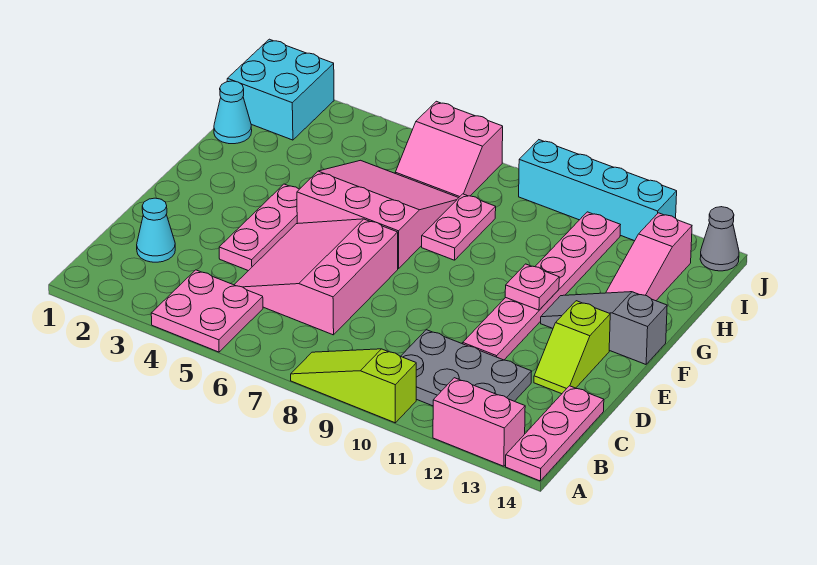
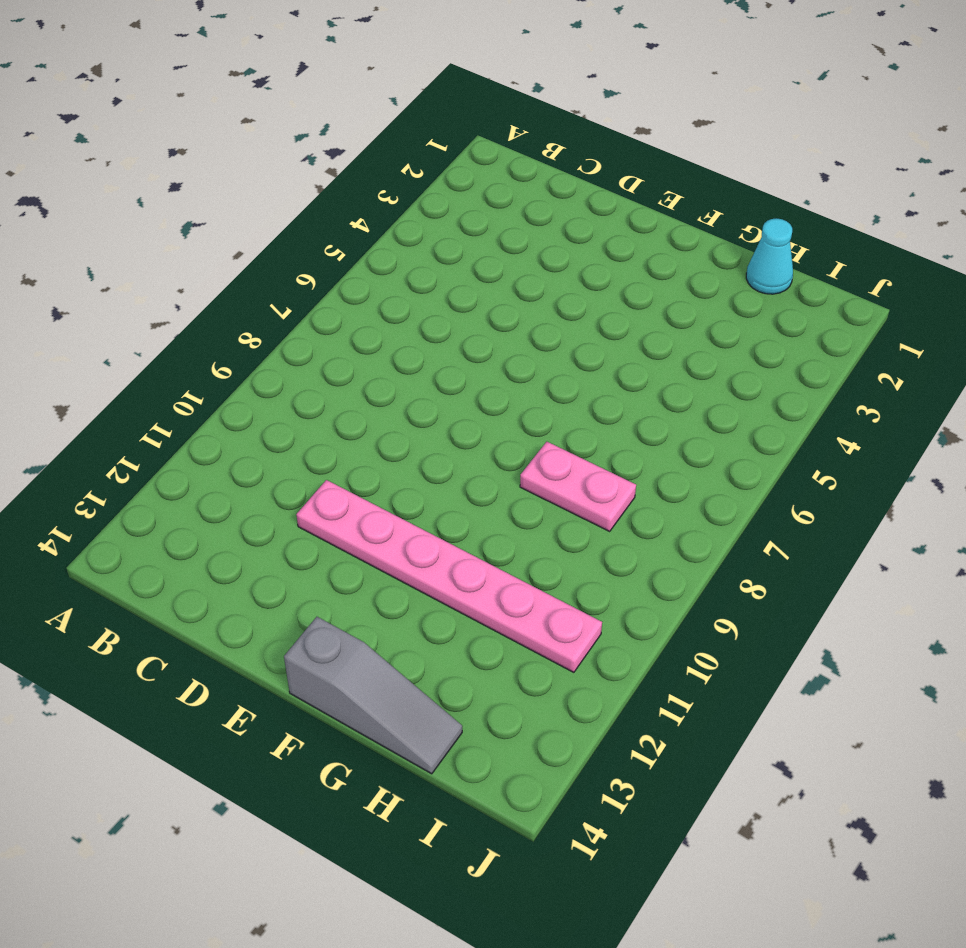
grey slope F14:H14 level 1 top F -> grey slope F12:F14 level 1 top 14
none -> pink plate A4:B5 level 1
none -> lime slope A8:A10 level 1 top 10
none -> pink brick A12:A13 level 1

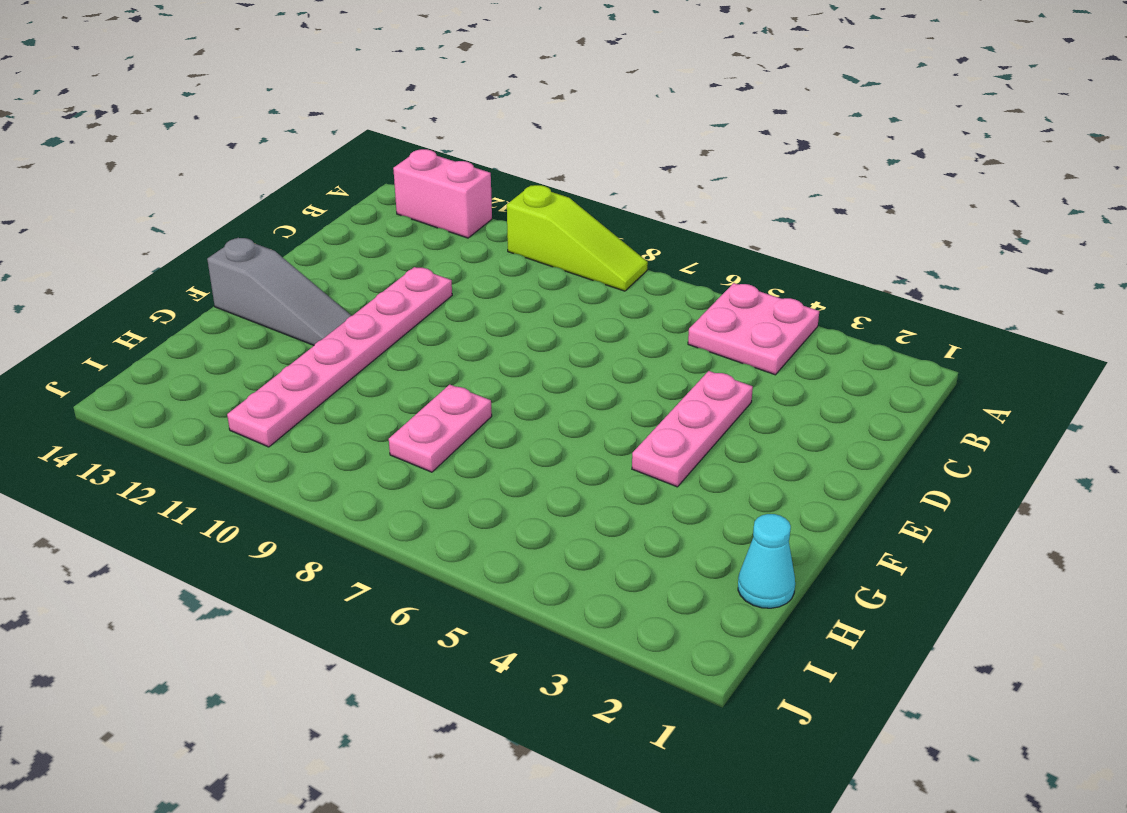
none -> pink plate A14:C14 level 1
none -> grey plate B10:C12 level 1
none -> cyan cone C2 level 1

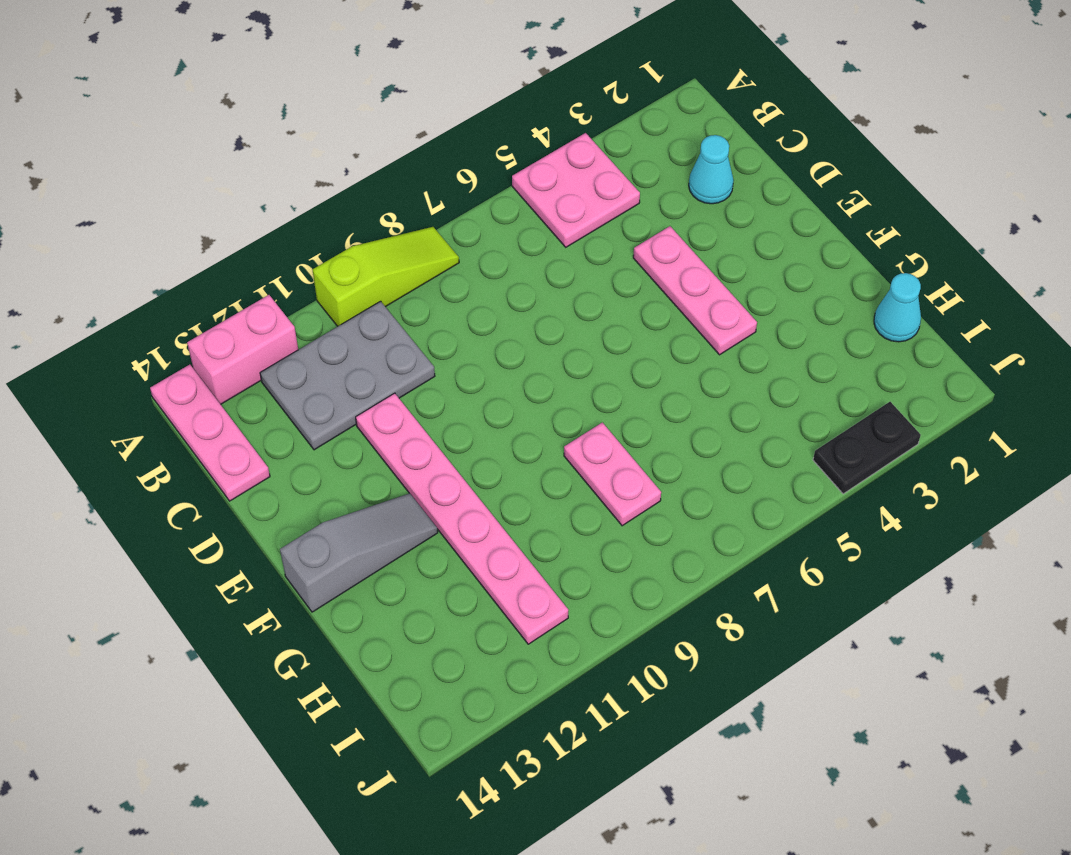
black plate J3:J4 level 1 -> none
none -> pink slope C5:E7 level 1 top 7
none -> lime slope D13:E13 level 1 top E
none -> pink slope F5:H7 level 1 top F

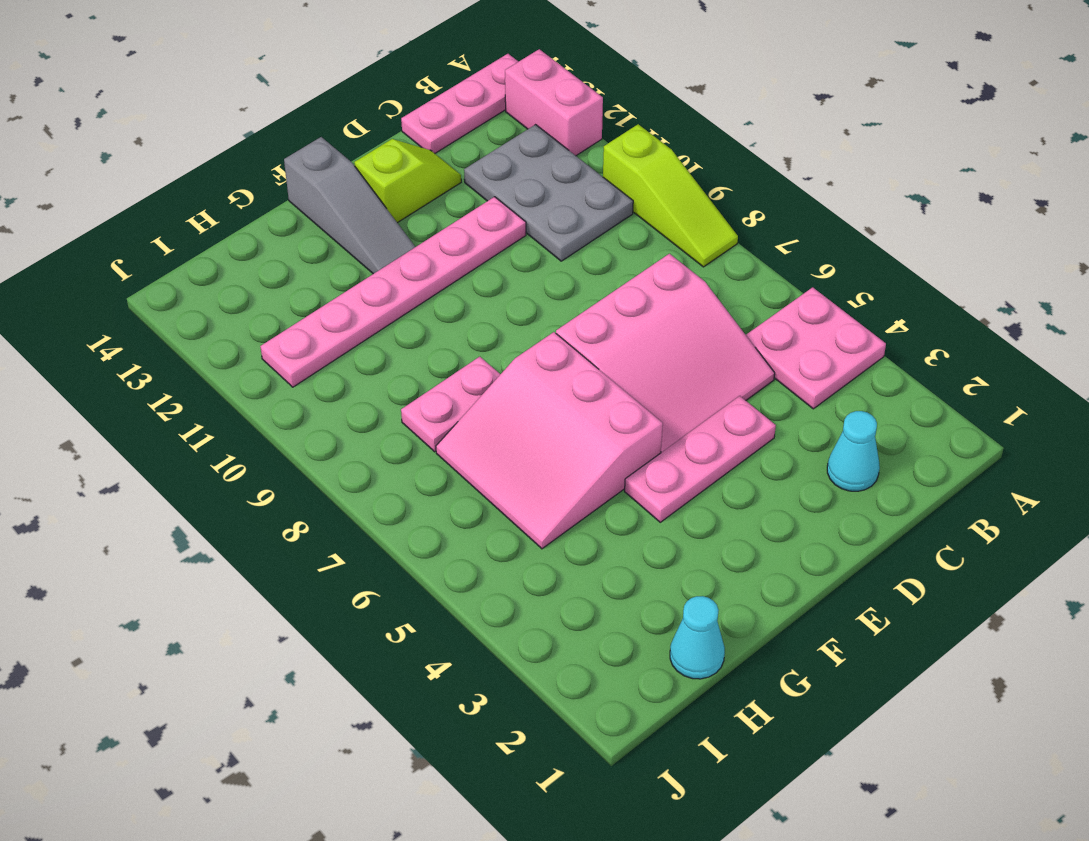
none -> pink slope G13:I13 level 1 top I
none -> cyan brick I1:J2 level 1
none -> pink slope I6:J7 level 1 top J

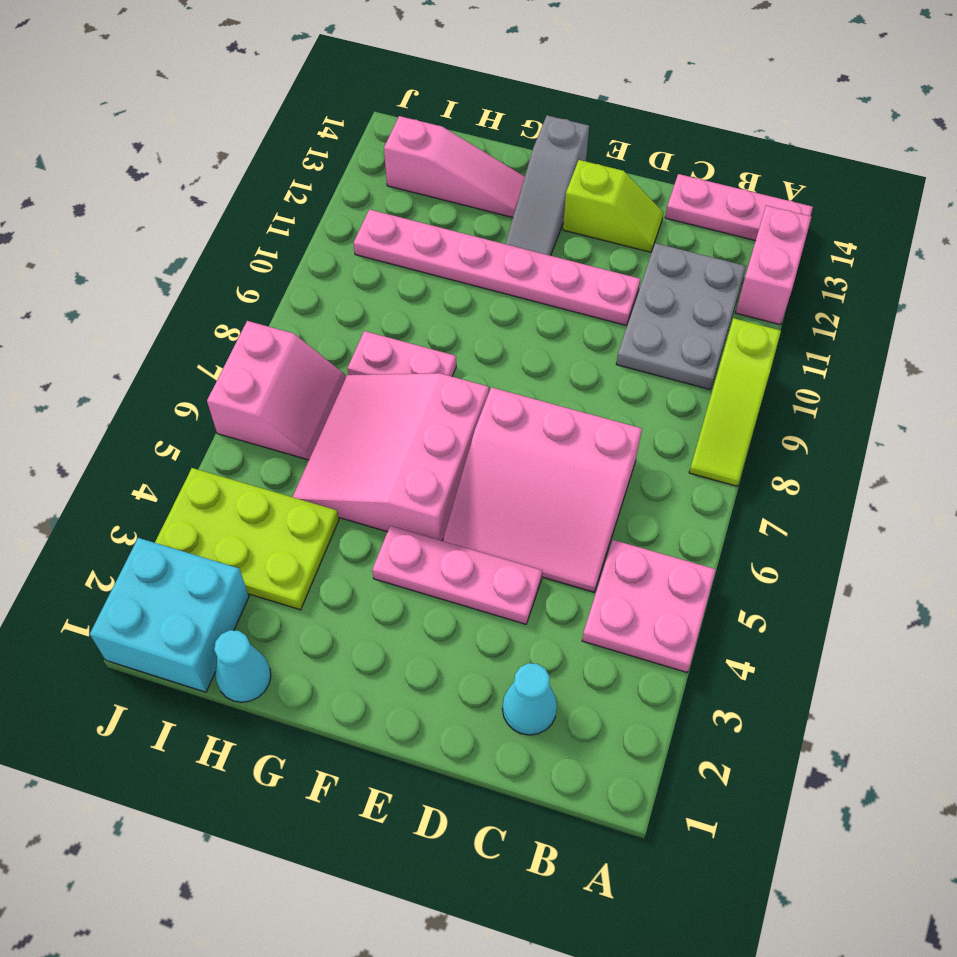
lime plate H3:J4 level 1 -> none
none -> cyan brick J9:J12 level 1
none -> grey cone J14 level 1
none -> pink plate F11 level 2

